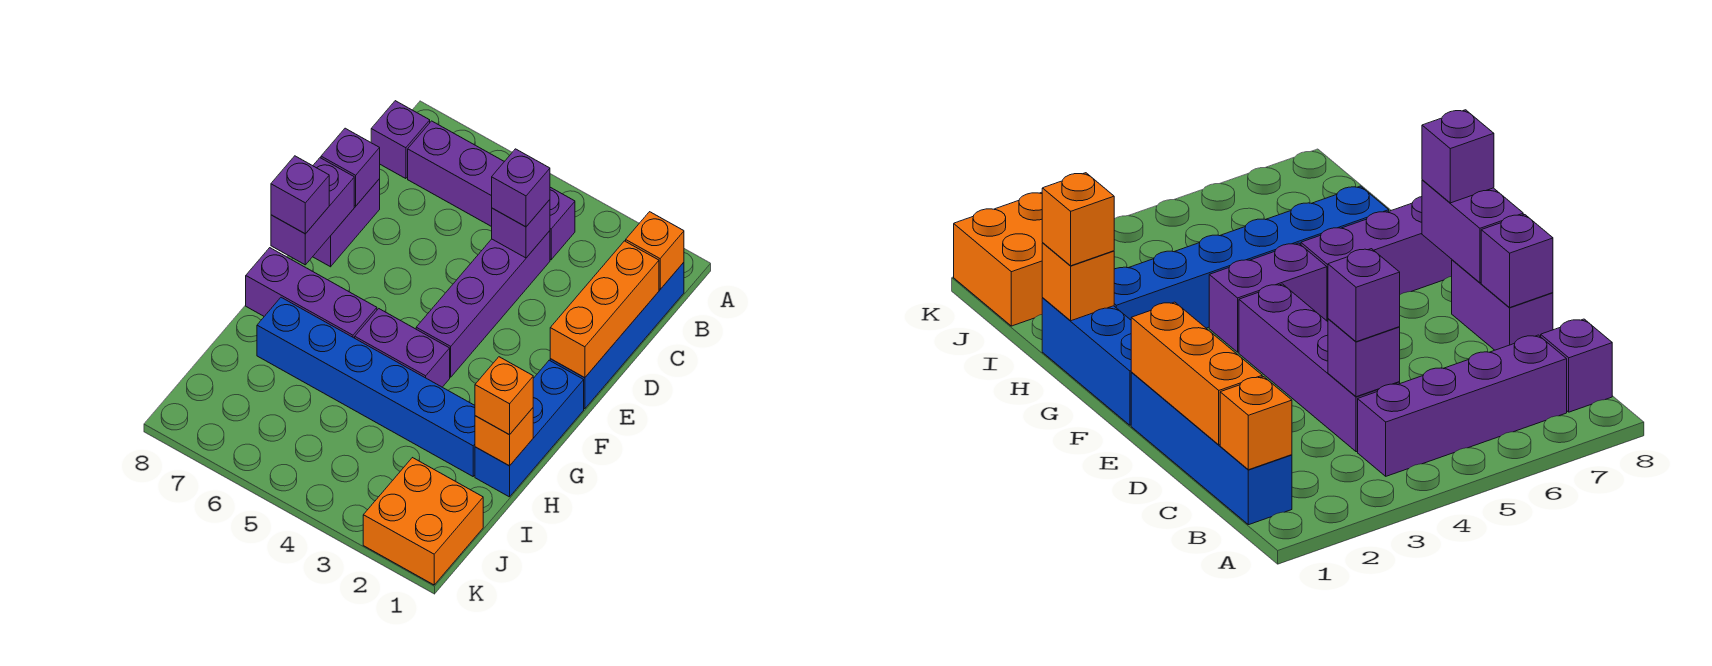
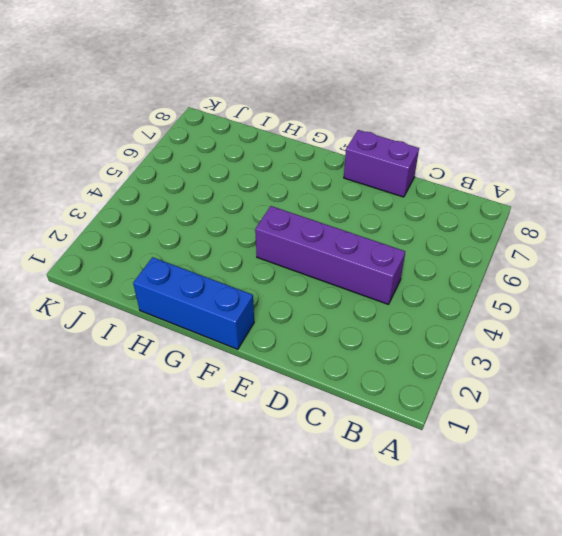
none -> blue brick B1:E1 level 1
none -> purple brick B4:B7 level 1
none -> purple brick B8 level 1

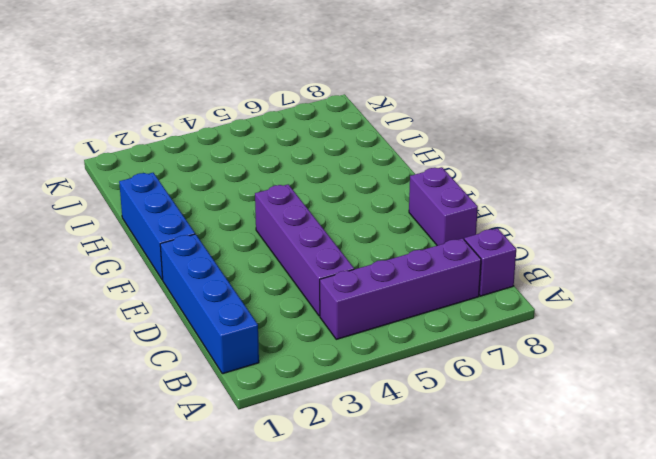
none -> purple brick G4:G5 level 1
none -> purple brick G6:G8 level 1
none -> blue brick H2:H7 level 1

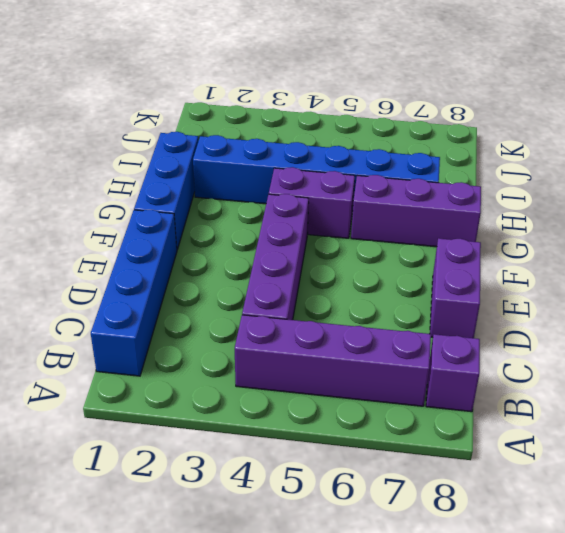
none -> orange brick J1:K2 level 1
none -> orange brick B1 level 2
none -> orange brick C1:E1 level 2

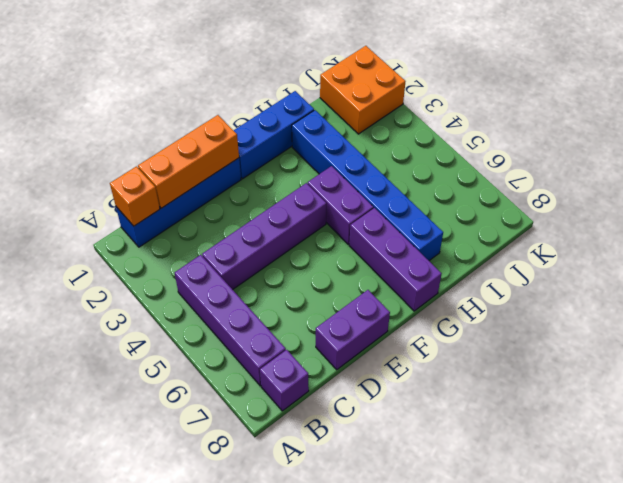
none -> purple brick C4 level 2
none -> purple brick D8 level 2
none -> purple brick E8:F8 level 2

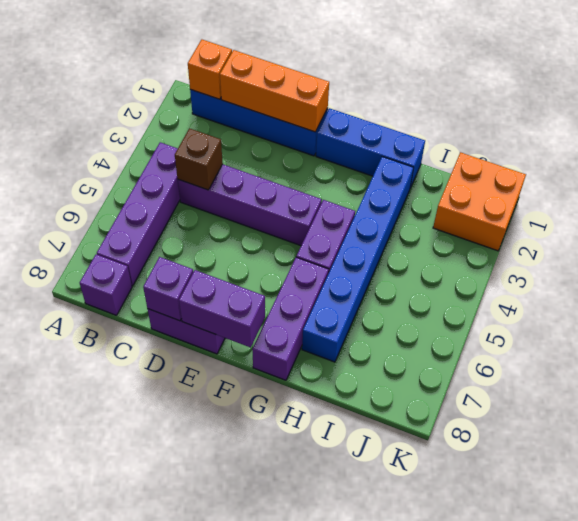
brown brick C4 level 2 -> purple brick C4 level 2
none -> orange brick H1 level 2
none -> purple brick C4 level 3
none -> purple brick F8 level 3

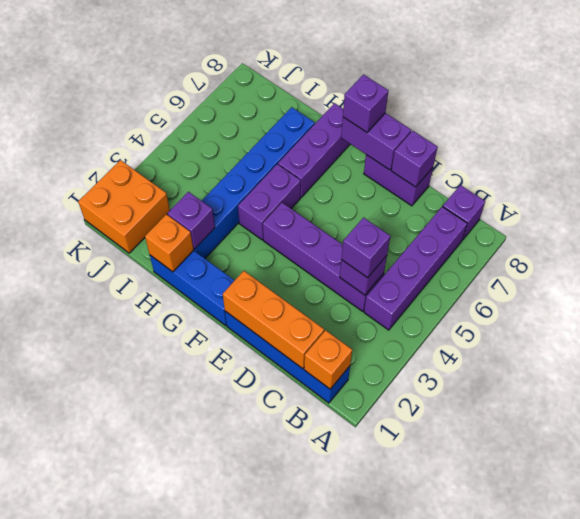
purple brick H2 level 2 -> none
none -> orange brick H1 level 3

